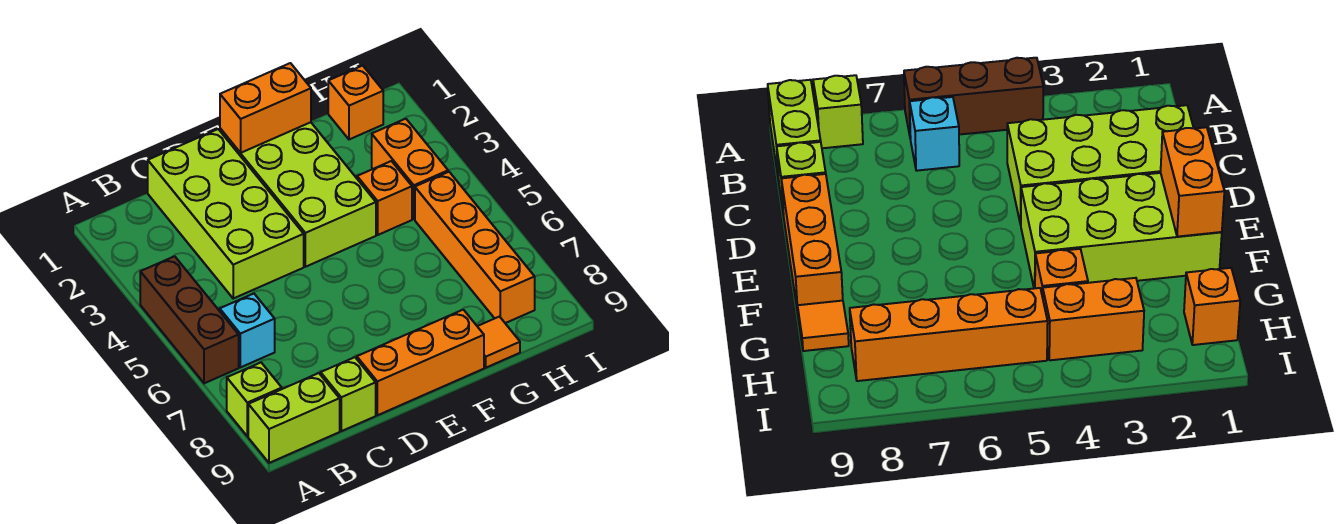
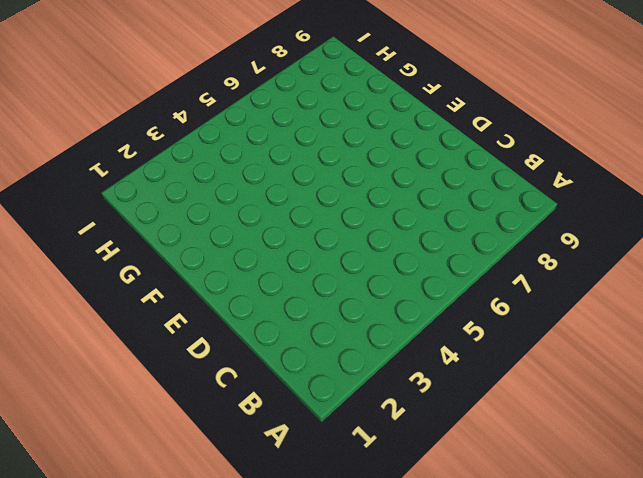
none -> brown brick A4:A6 level 1
none -> lime brick A8 level 1
none -> lime brick A9:B9 level 1

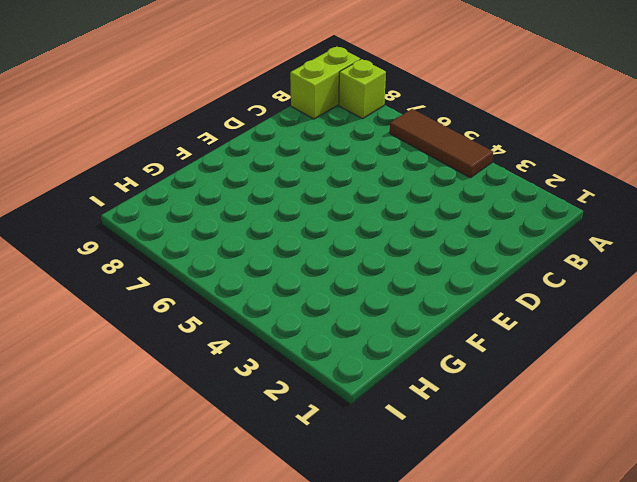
brown tile A4:A6 level 1 -> brown brick A4:A6 level 1
none -> cyan brick B6 level 1
none -> lime brick C1:D4 level 1
none -> lime brick C9 level 1

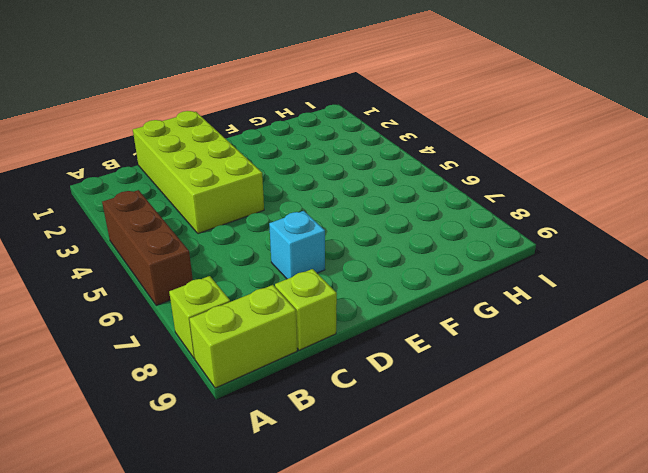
cyan brick D7 level 1 -> cyan brick B6 level 1
none -> orange brick D9:F9 level 1
none -> lime brick E1:F4 level 1
none -> orange brick G4 level 1

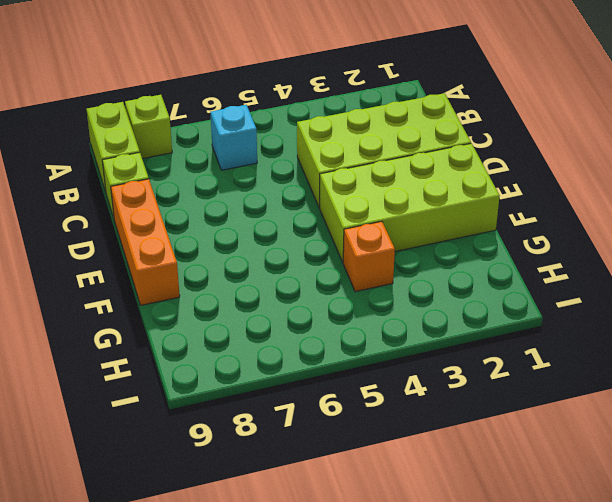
none -> brown brick A4:A6 level 1
none -> orange tile G9 level 1
none -> orange brick H1 level 1

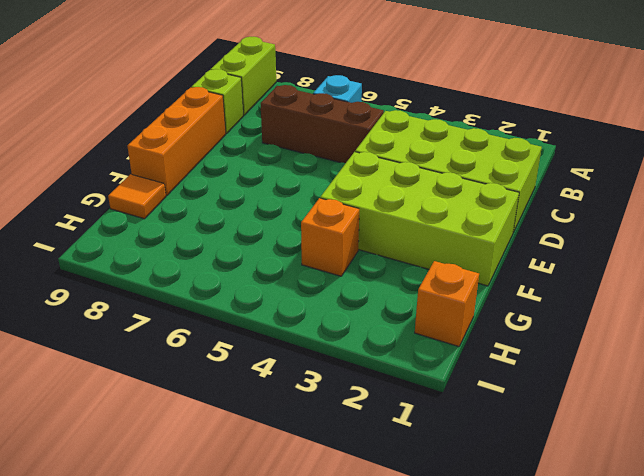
brown brick C5:C7 level 1 -> brown brick A4:A6 level 1
none -> lime brick A8 level 1
none -> orange brick H3:H4 level 1
none -> orange brick H5:H8 level 1

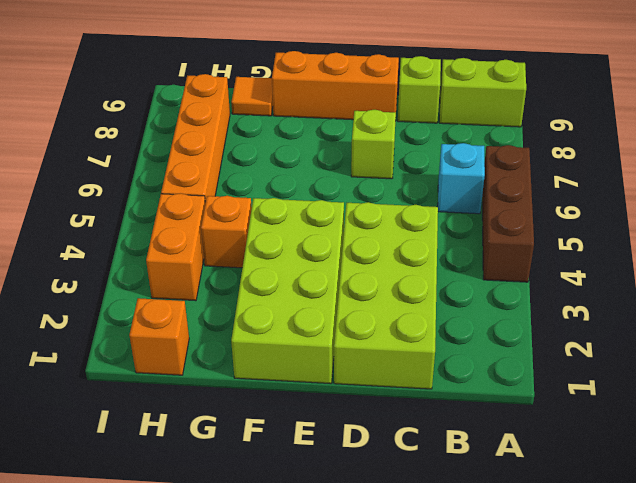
lime brick D7 level 1 -> lime brick A8 level 1
none -> orange brick E1:F1 level 2

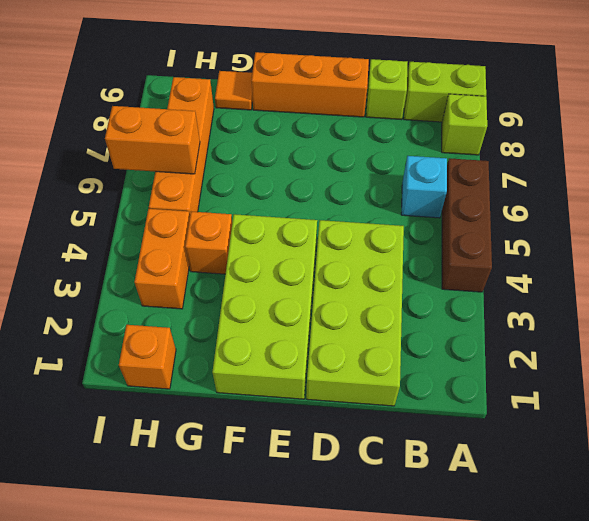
orange brick H6:I6 level 2 -> orange brick E1:F1 level 2

